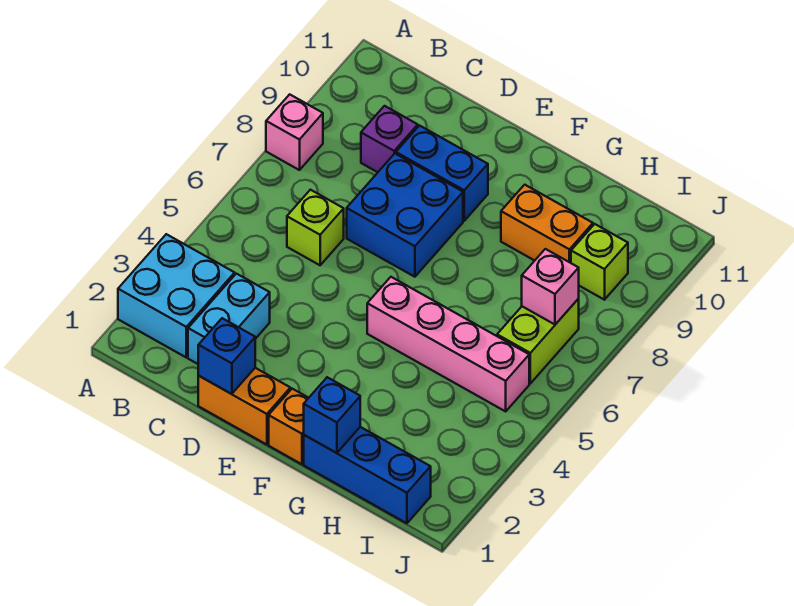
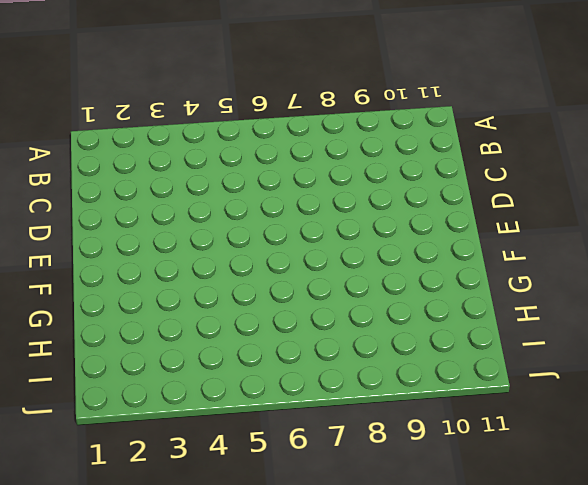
none -> cyan brick A2:B3 level 1
none -> pink brick A8 level 1
none -> cyan brick C2:C3 level 1

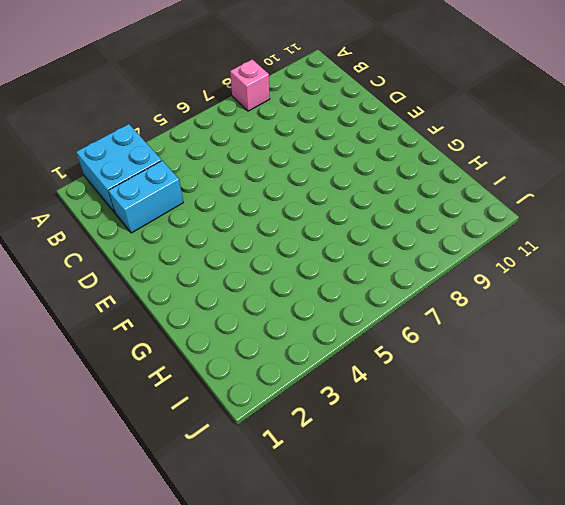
none -> lime brick C6 level 1
none -> purple brick C9 level 1
none -> orange brick D1:E1 level 1

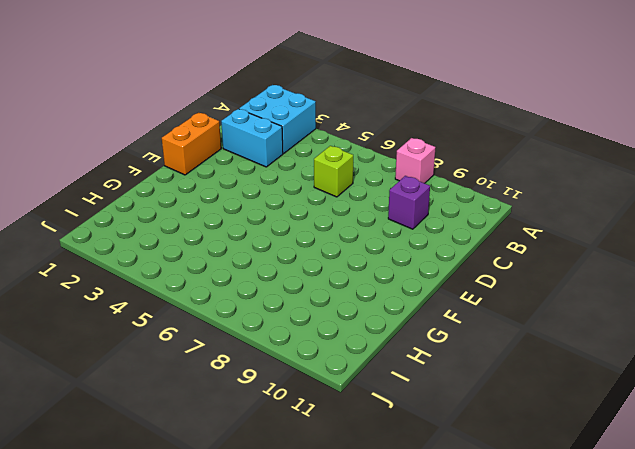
none -> blue brick D7:E8 level 1
none -> blue brick D9:E9 level 1
none -> orange brick F1 level 1

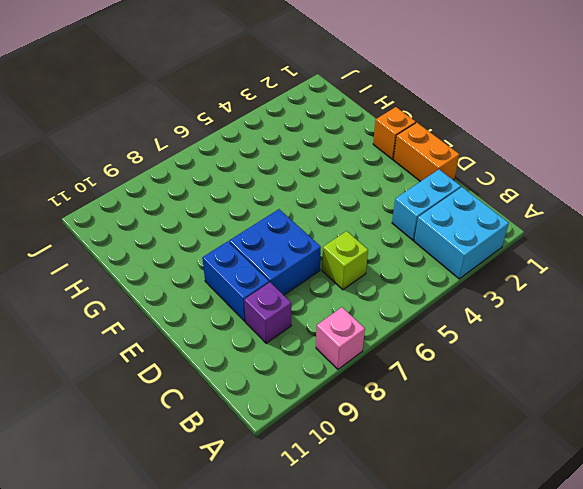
none -> pink brick F5:I5 level 1
none -> blue brick G1:I1 level 1
none -> orange brick G9:H9 level 1

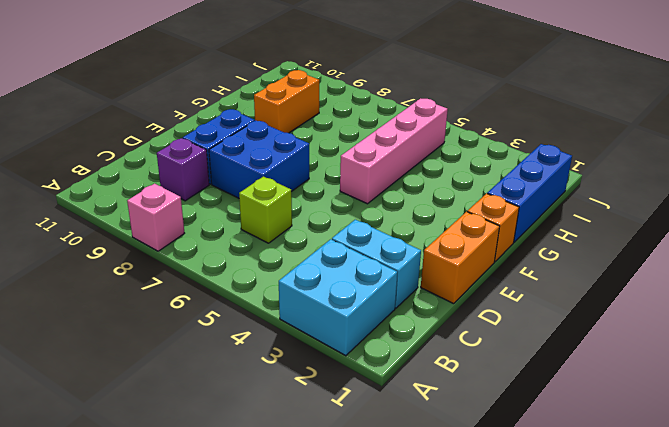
none -> lime brick I6:I7 level 1
none -> lime brick I9 level 1
none -> blue brick D1 level 2

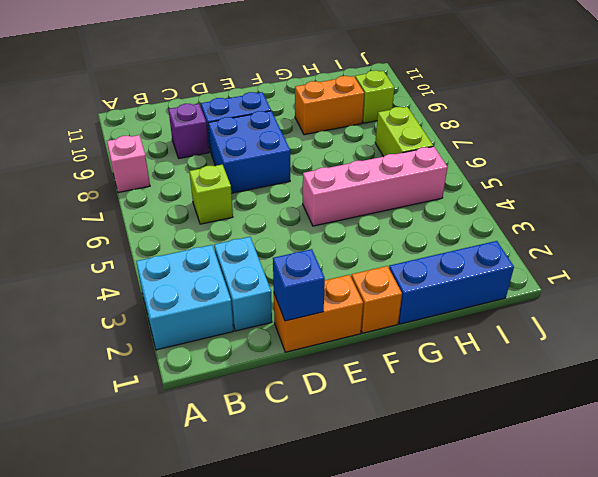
none -> blue brick G1 level 2
none -> pink brick I7 level 2

